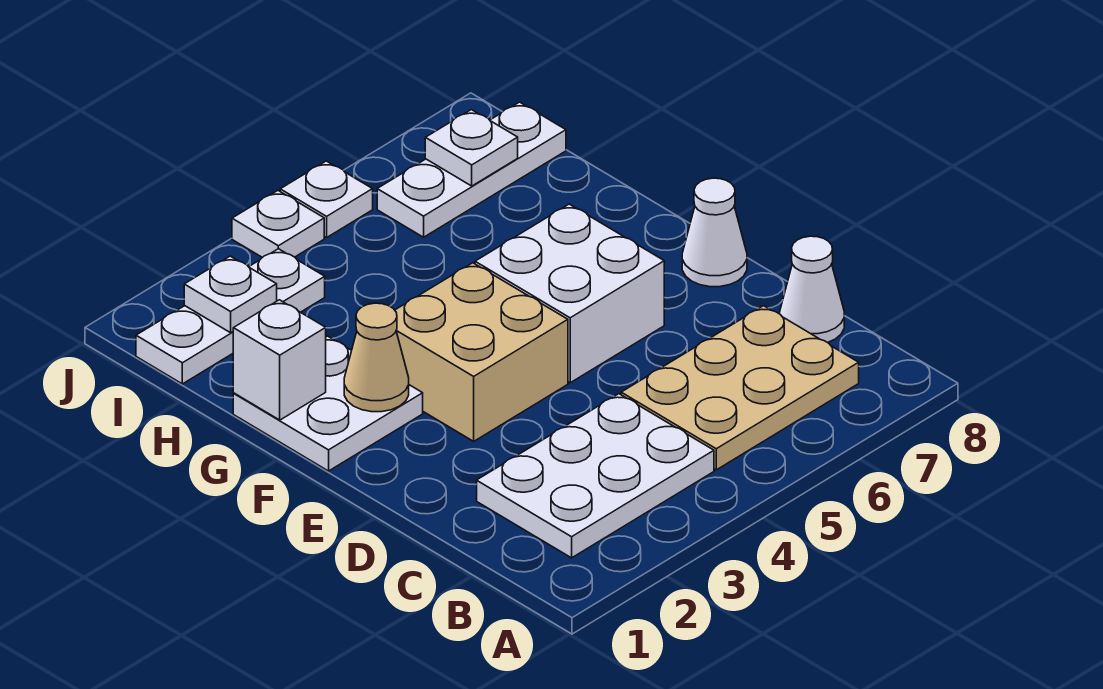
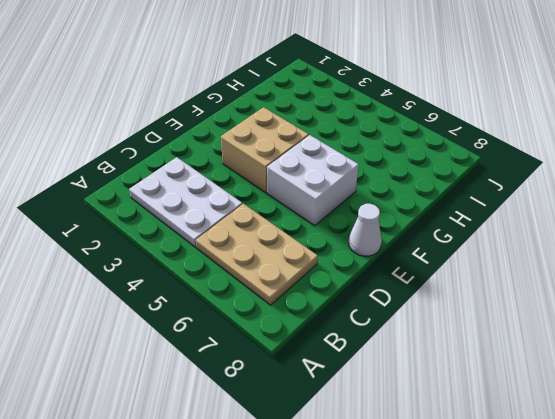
none -> white cone C8 level 1
none -> white plate F1:G2 level 1
none -> white plate I1:I3 level 1

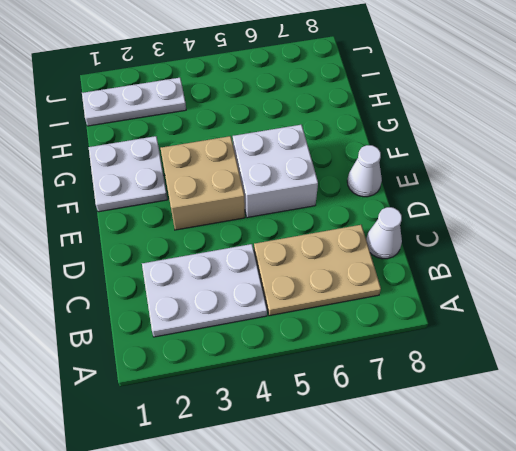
none -> white plate I6:I8 level 1
none -> white plate J4 level 1
none -> white plate J5 level 1

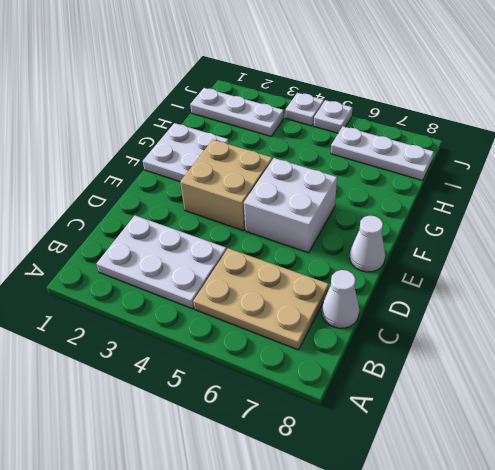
none -> tan cone F2 level 2
none -> white brick G1 level 2
none -> white plate I2 level 2

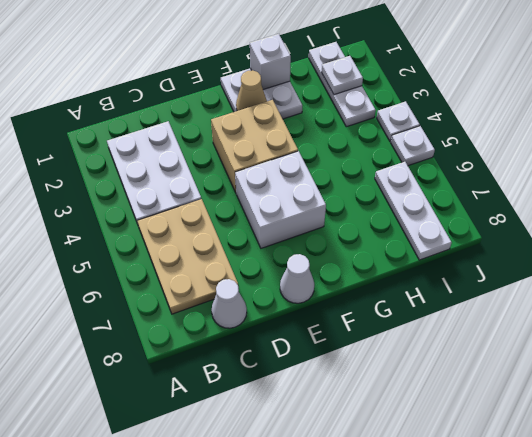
none -> white plate I7 level 2

